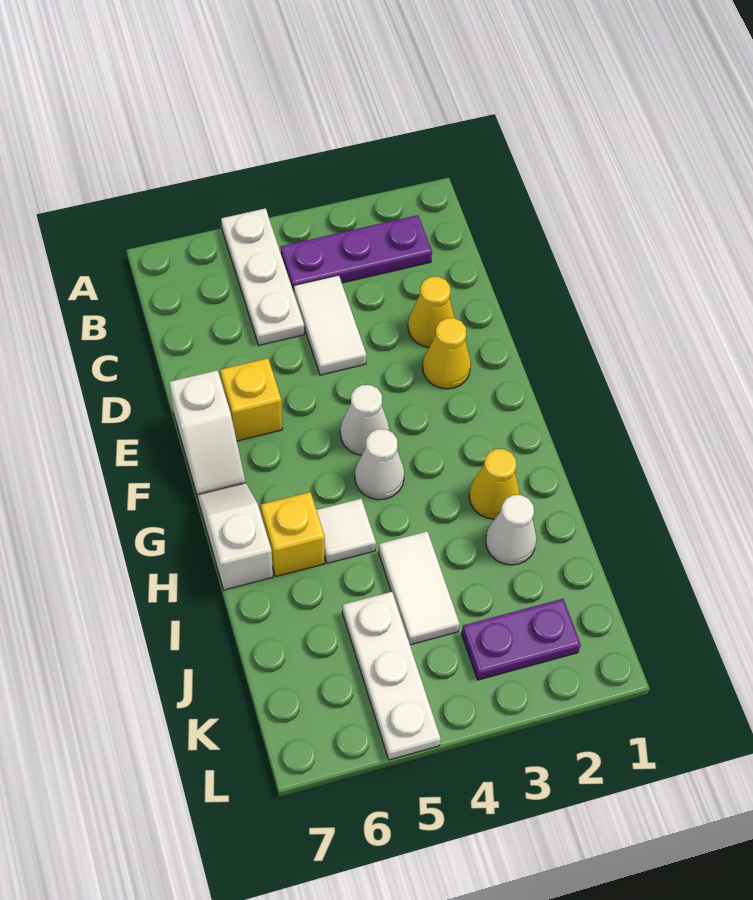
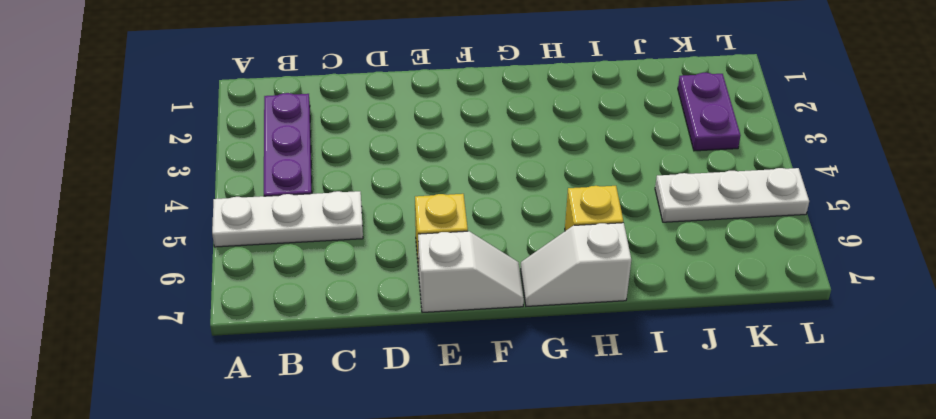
none -> white tile C4:D4 level 1
none -> yellow cone D2 level 1
none -> yellow cone E2 level 1

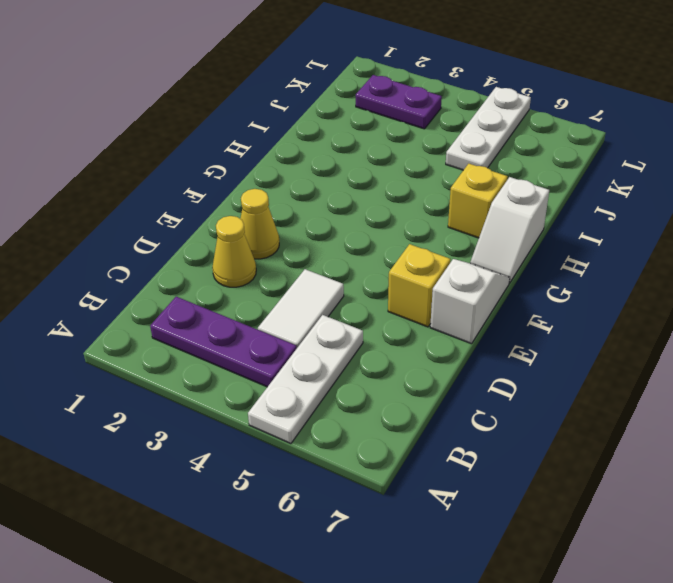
none -> white cone F4 level 1
none -> white cone G4 level 1
none -> yellow cone H2 level 1

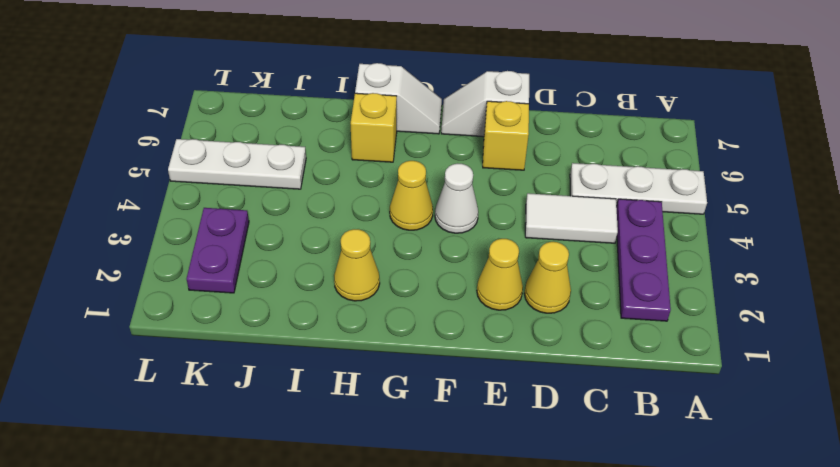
yellow cone G4 level 1 -> white cone G4 level 1
none -> white tile H5 level 1
none -> white cone I2 level 1
none -> white tile I4:J4 level 1

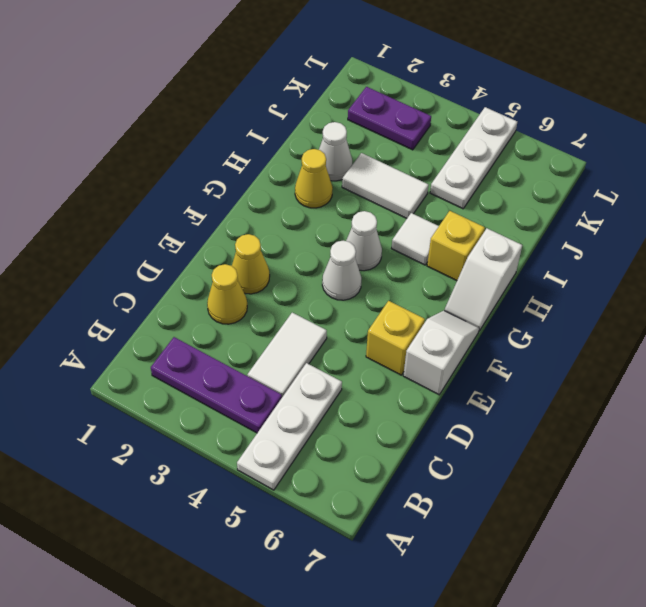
white tile I3:I4 level 1 -> white tile I4:J4 level 1

